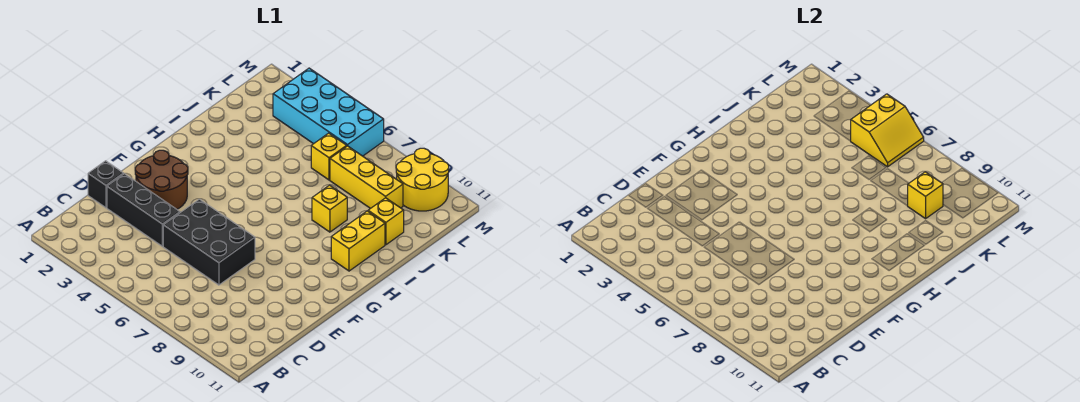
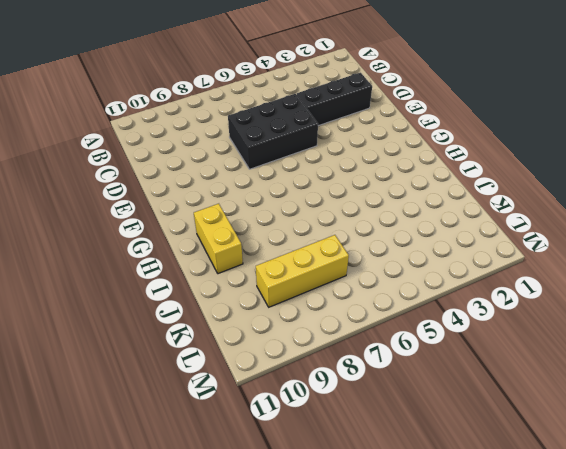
none -> black brick D1 level 1
none -> brown round brick E2:F3 level 1
none -> yellow brick I8 level 1

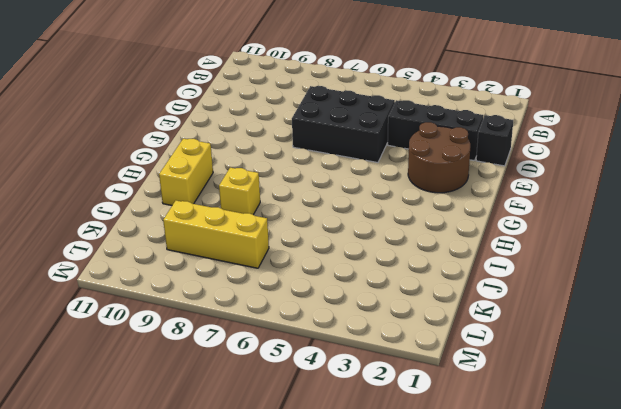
none -> yellow brick J10 level 1
none -> yellow brick K6 level 1
none -> cyan brick L3:M6 level 1

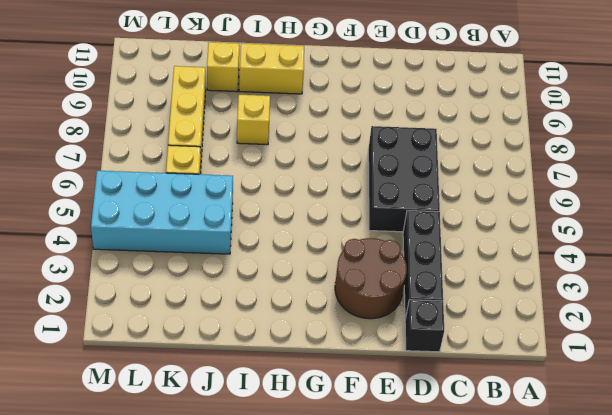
cyan brick J4:M5 level 1 -> cyan brick L3:M6 level 1
none -> yellow round brick L9:M10 level 1
none -> yellow brick K9 level 2
none -> yellow slope L5:M6 level 2 top 5

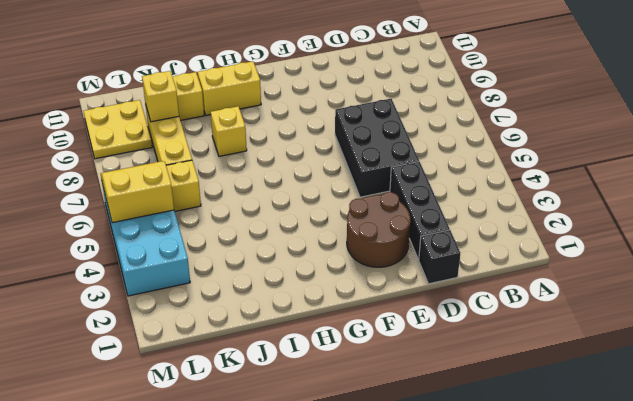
yellow plate L9:M10 level 1 -> yellow round brick L9:M10 level 1

